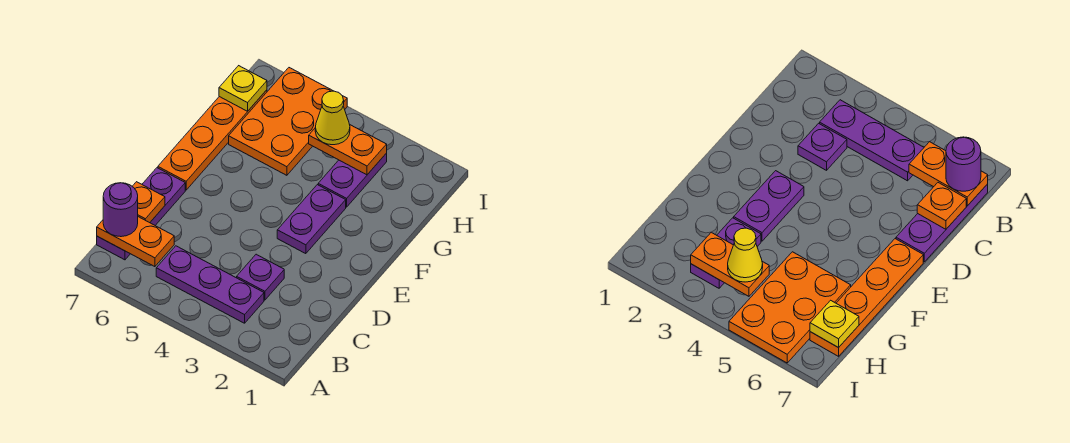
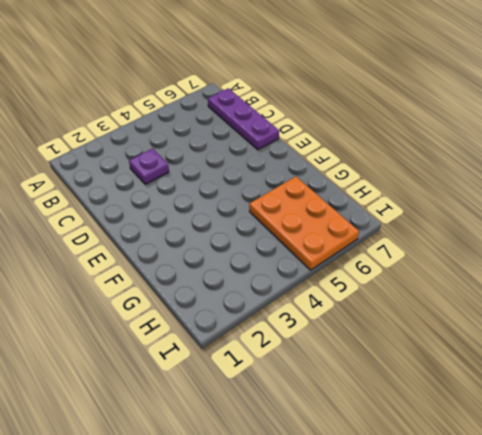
none -> purple plate B3:B5 level 1
none -> purple plate E3:F3 level 1
none -> orange plate E7:H7 level 1

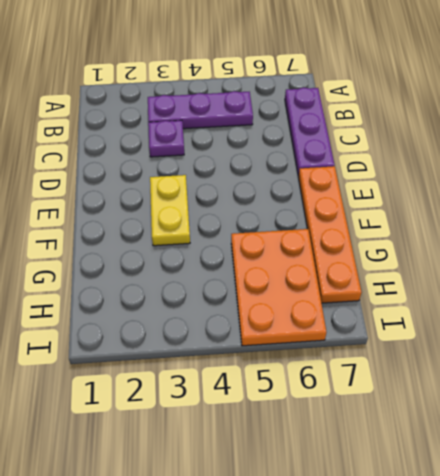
yellow plate E3:F3 level 1 -> purple plate E3:F3 level 1
none -> purple plate G3:H3 level 1
none -> orange plate B6:B7 level 2
none -> orange plate C7 level 2

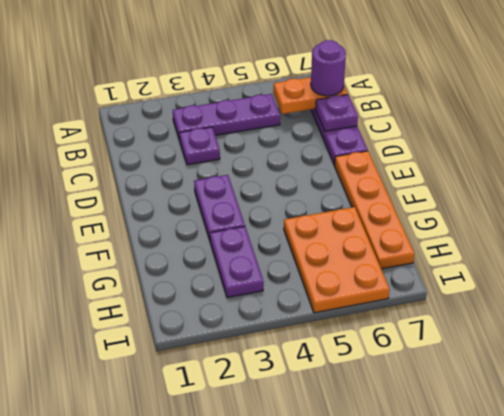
purple plate C7 level 2 -> orange plate C7 level 2
none -> orange plate H3:H4 level 2
none -> yellow plate H7 level 2
none -> yellow cone H4 level 3

